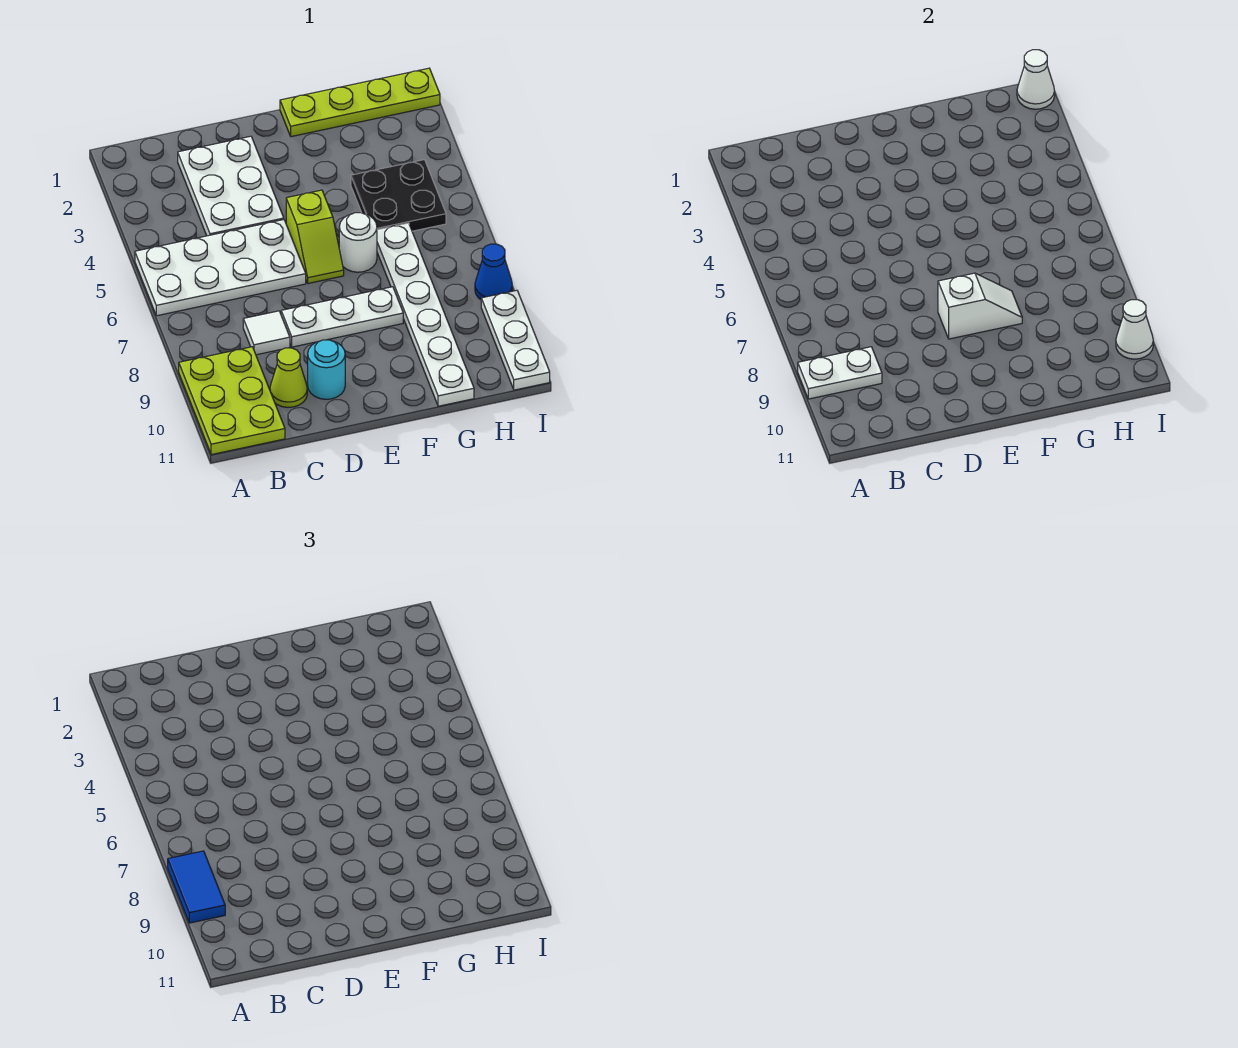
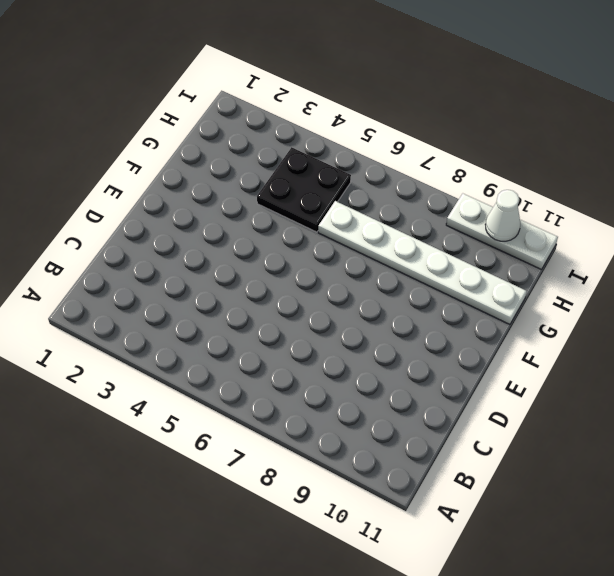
none -> white plate A5:D6 level 1
none -> lime plate A9:B11 level 1
none -> white plate C2:D4 level 1

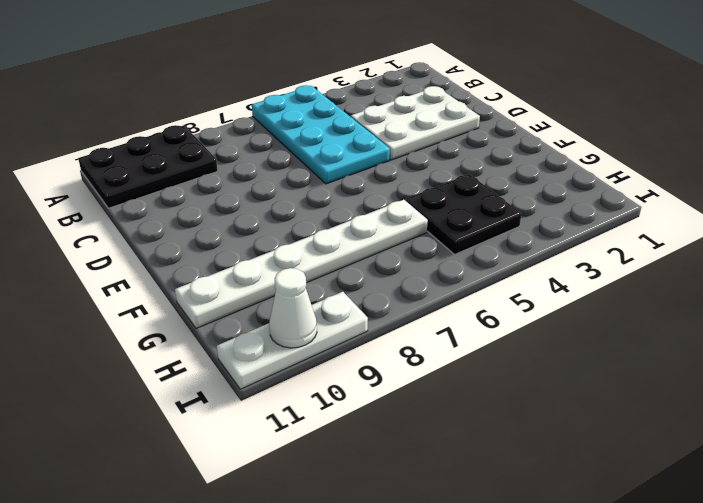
cyan plate A5:D6 level 1 -> white plate A5:D6 level 1
black plate A9:B11 level 1 -> lime plate A9:B11 level 1
none -> white tile C8 level 1
none -> lime cone C10 level 1
none -> white plate D8:F8 level 1

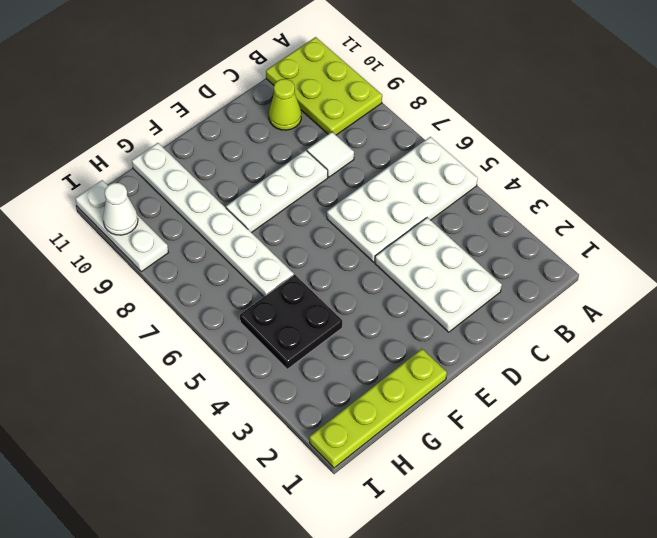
none -> cyan round brick D10 level 1
none -> lime slope E5:E6 level 1 top 5
none -> white round brick F6 level 1

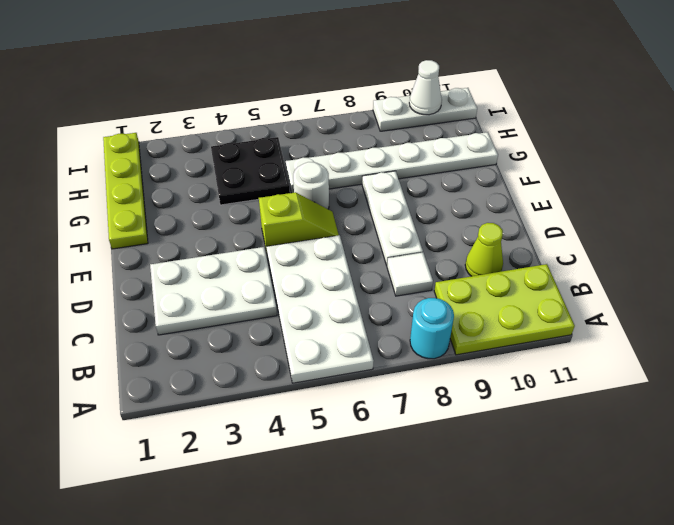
cyan round brick A8 level 1 -> cyan round brick D10 level 1
none -> blue cone I8 level 1
none -> white plate A9:B9 level 2
none -> white slope E8:F8 level 2 top E

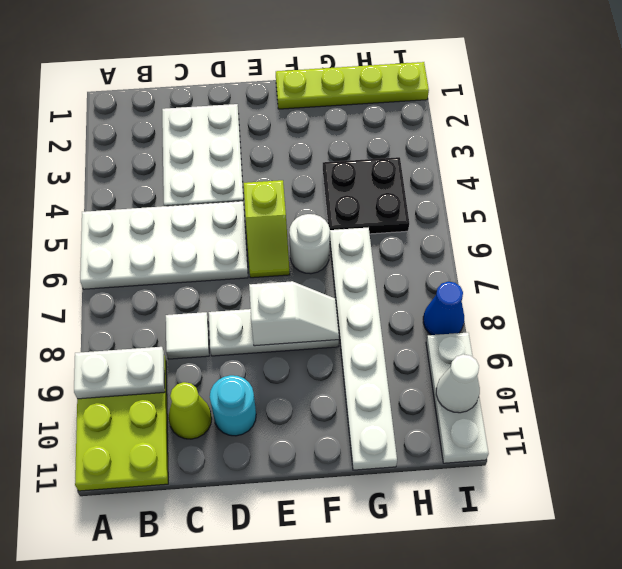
none -> white cone I1 level 2
none -> blue tile A8:A9 level 3

